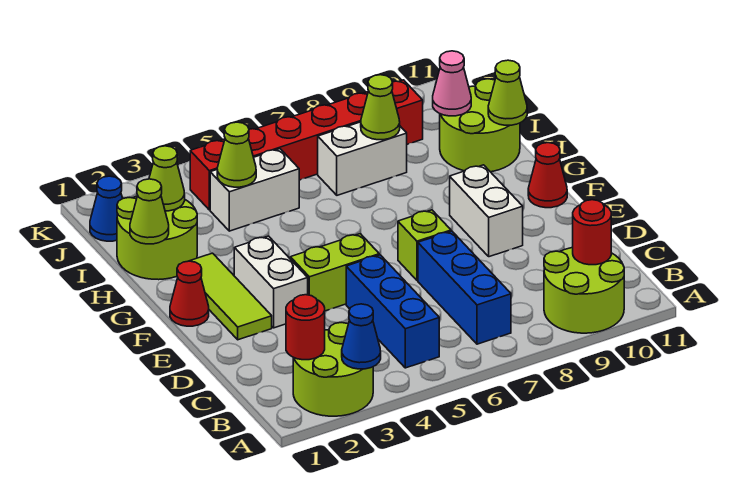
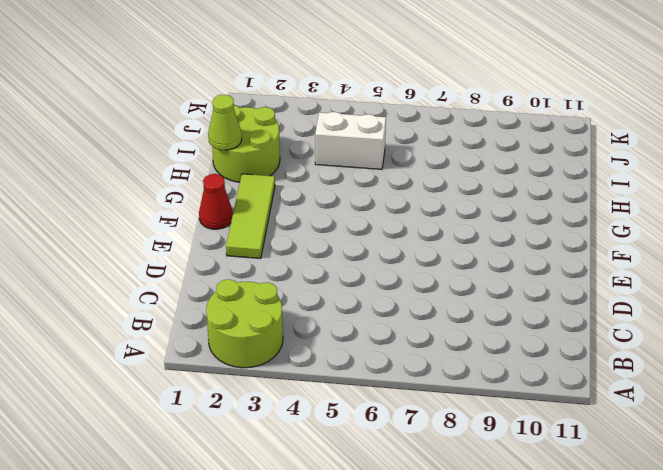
none -> lime round brick A9:B10 level 1
none -> blue brick B5:D5 level 1
none -> blue brick B7:D7 level 1

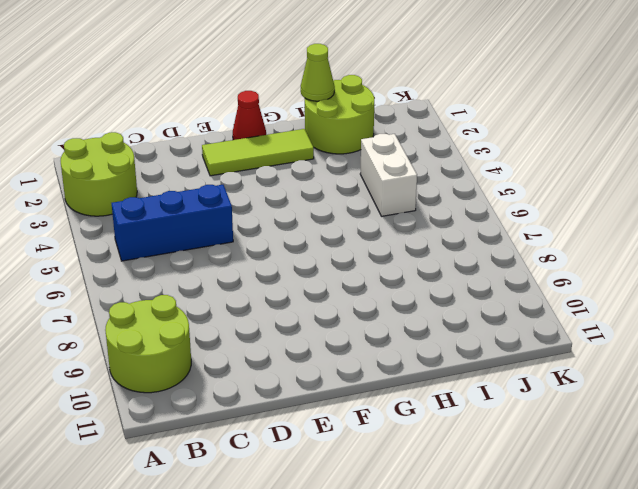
none -> blue brick B7:D7 level 1
none -> white brick E3:F3 level 1
none -> lime brick E4:E5 level 1

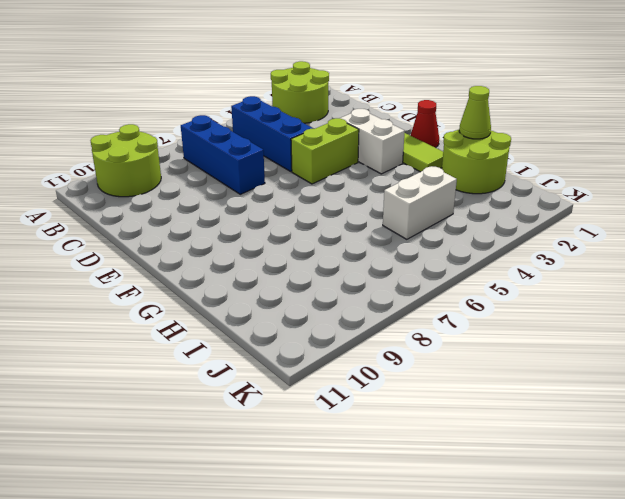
none -> lime brick E7 level 1
none -> white brick E9:F9 level 1
none -> red cone F11 level 1

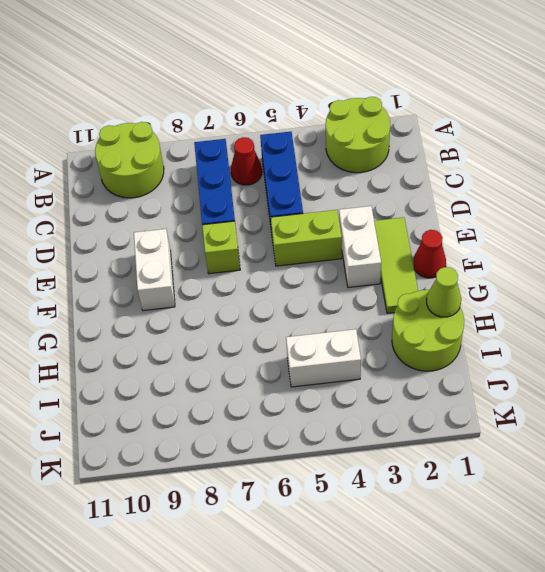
red cone B6 level 1 -> red cone F11 level 1
none -> lime round brick H10:I11 level 1
none -> white brick I7:I8 level 1
none -> blue cone J1 level 1

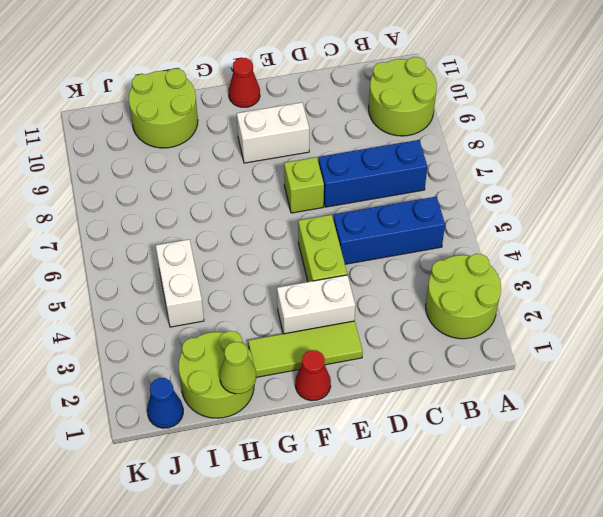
none -> white brick I7:I8 level 1
none -> red brick J4:J9 level 1
none -> blue cone A3 level 2

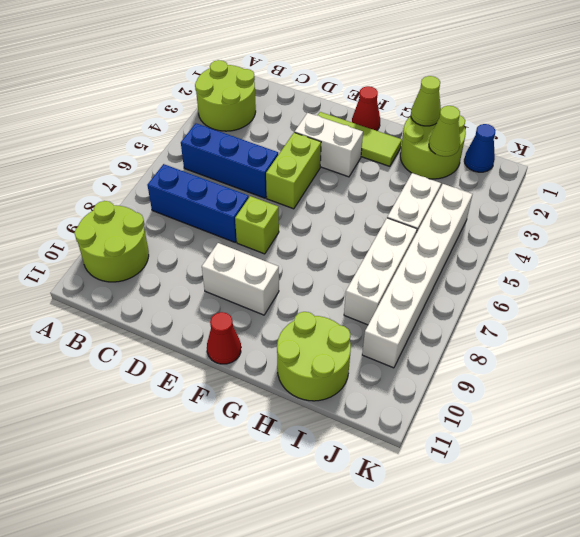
white brick I6:I8 level 1 -> white brick I7:I8 level 1
white brick J4:J9 level 1 -> red brick J4:J9 level 1
none -> blue cone A3 level 2
none -> red round brick B2 level 2
none -> red round brick B10 level 2

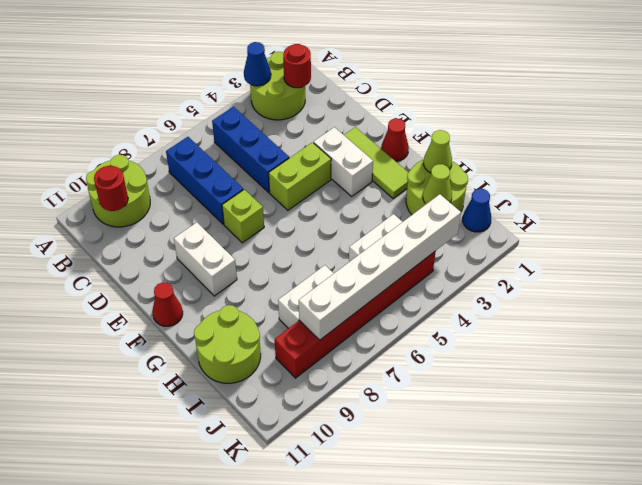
white brick J3:J8 level 2 -> none
none -> lime cone H11 level 2
none -> lime cone I4 level 2
none -> lime cone I8 level 2

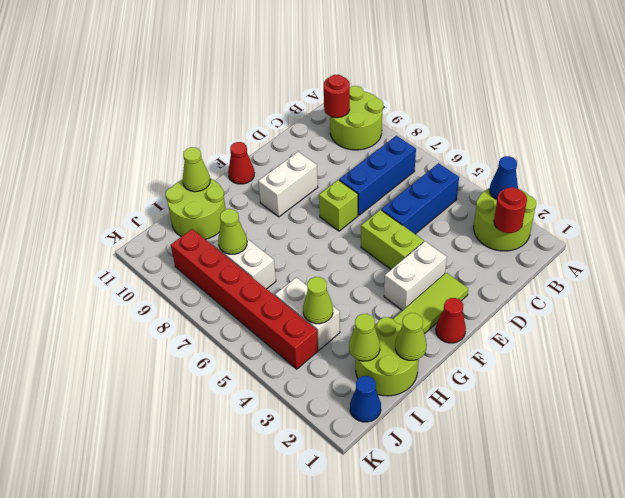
none -> pink cone I10 level 2

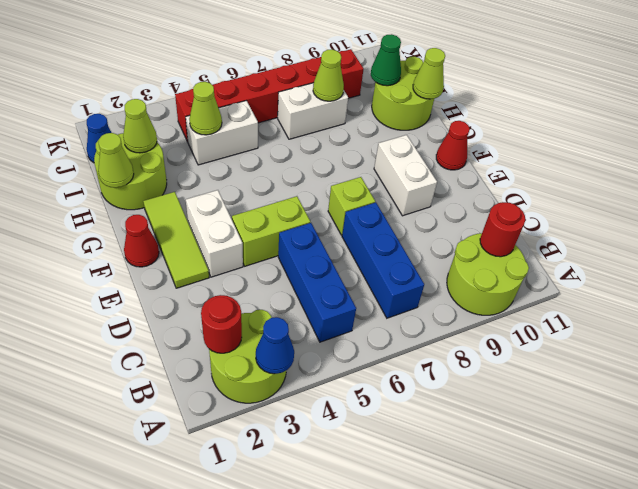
green cone I10 level 2 -> pink cone I10 level 2

